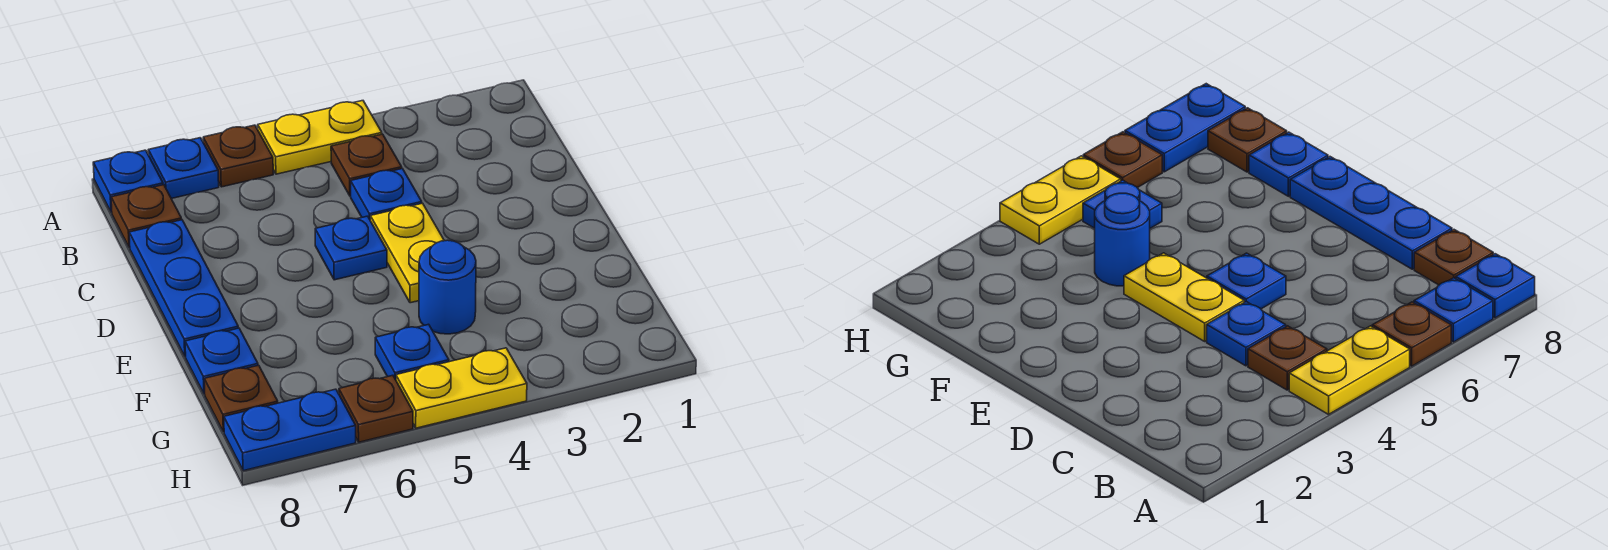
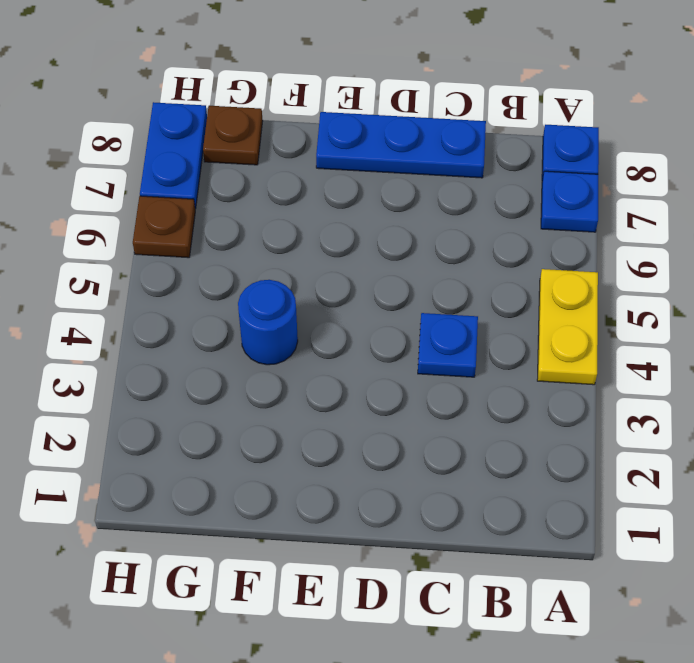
none -> brown plate A6 level 1
none -> brown plate B4 level 1
none -> brown plate B8 level 1

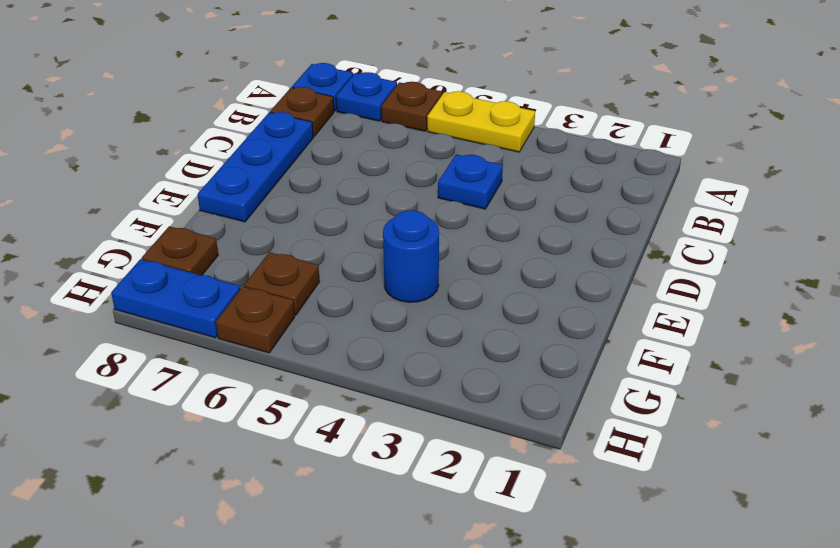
brown plate G6 level 1 -> brown plate B4 level 1
none -> yellow plate D4:E4 level 1
none -> blue plate D5 level 1
none -> blue plate F8 level 1

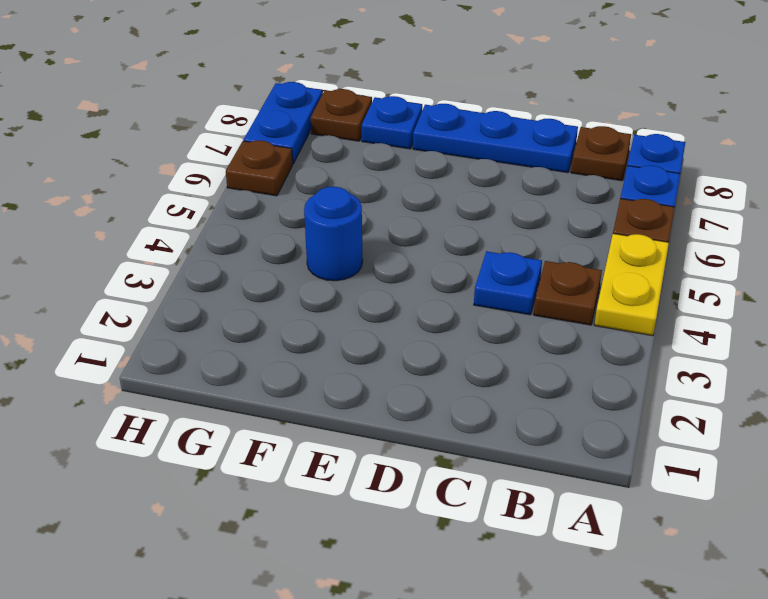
none -> yellow plate D4:E4 level 1
none -> blue plate D5 level 1
none -> blue plate G5 level 1

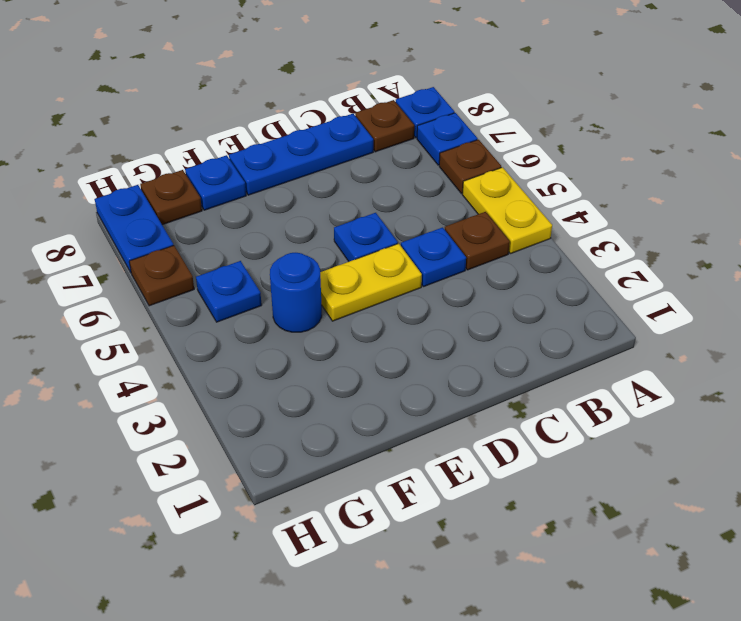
none -> yellow plate H4:H5 level 1

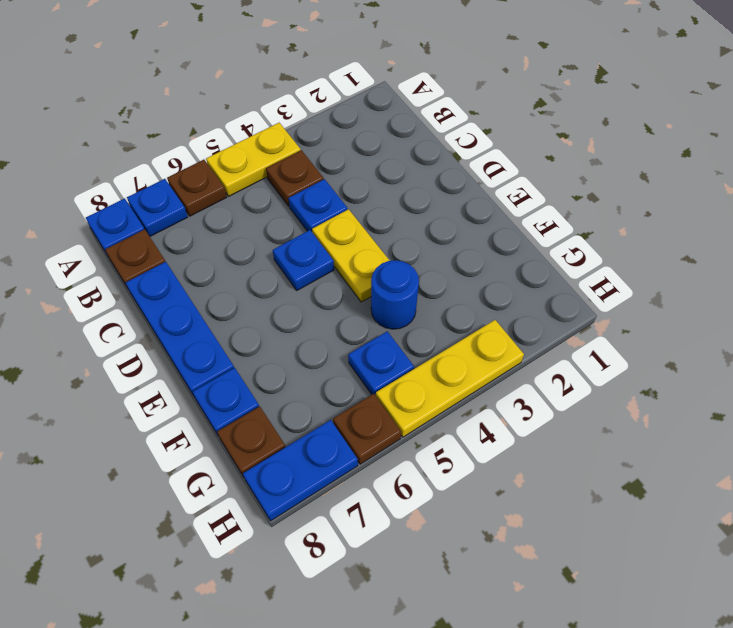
yellow plate H3:H5 level 1 -> yellow plate H4:H5 level 1

